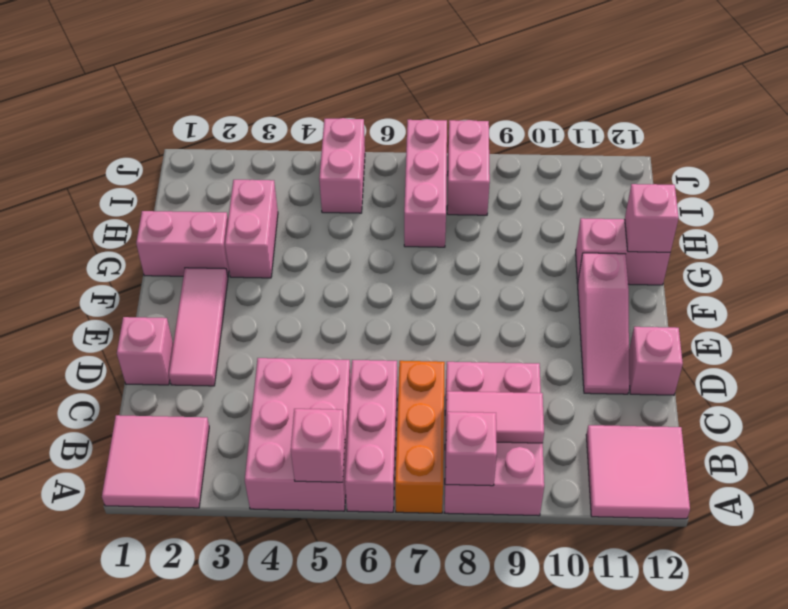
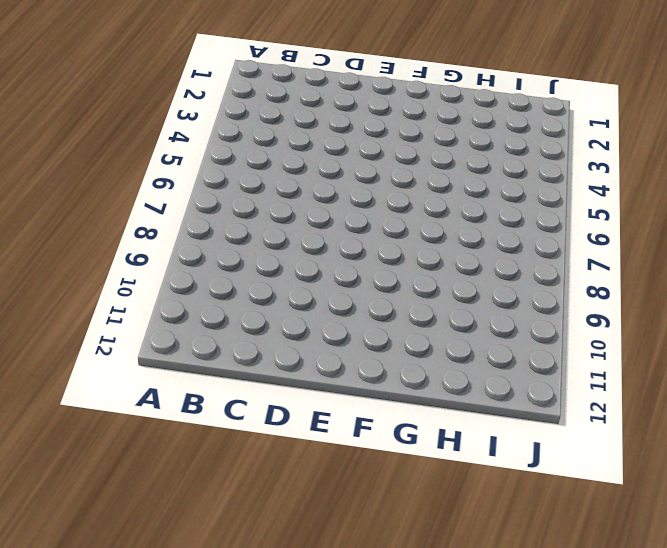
none -> pink tile A1:B2 level 1
none -> pink brick A4:C5 level 1
none -> pink brick A6:C6 level 1

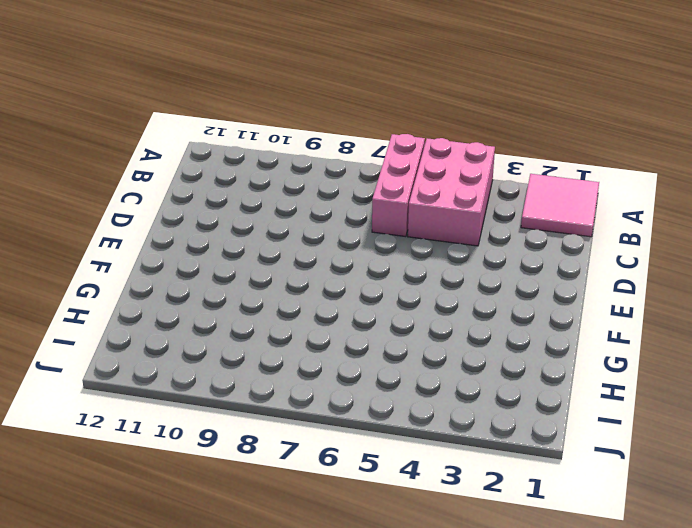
none -> orange brick A7:C7 level 1
none -> pink brick A8:C9 level 1
none -> pink tile A11:B12 level 1

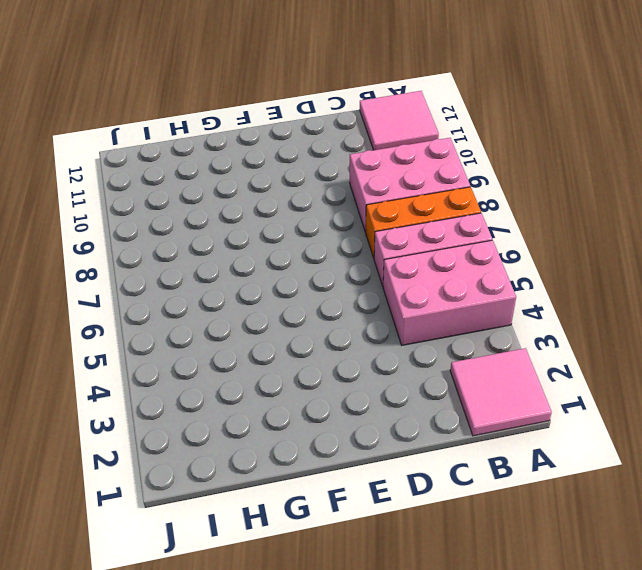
none -> pink brick D1 level 1
none -> pink tile D2:F2 level 1
none -> pink slope D11:F11 level 1 top F

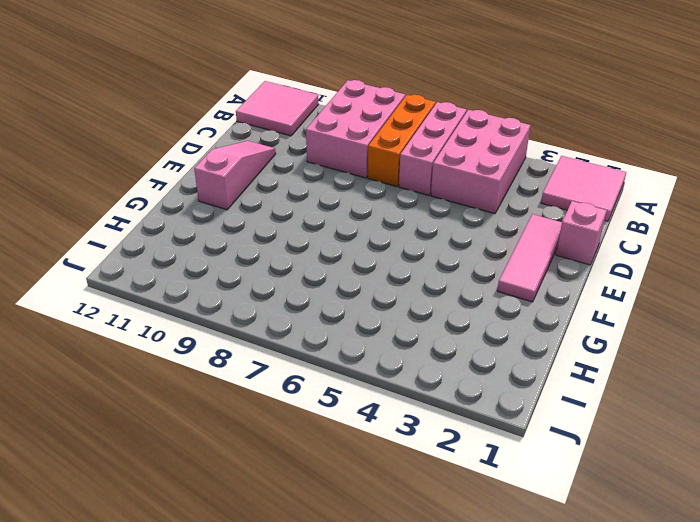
none -> pink brick D12 level 1
none -> pink brick G1:G2 level 1
none -> pink brick G3:H3 level 1

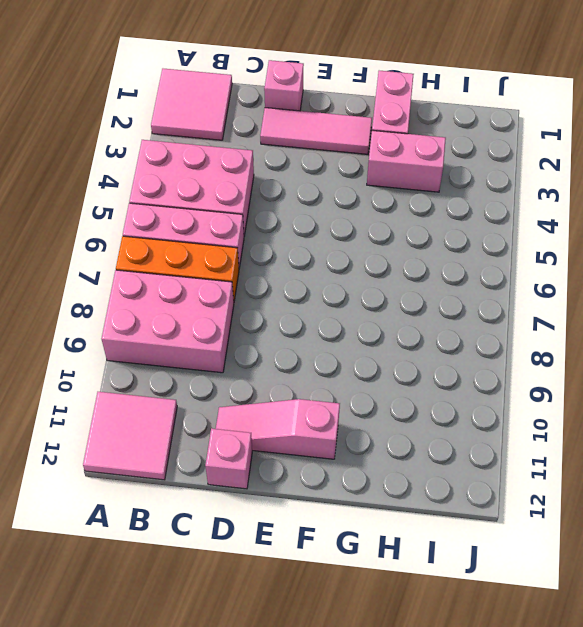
none -> pink brick G11:G12 level 1
none -> pink brick H7:J7 level 1
none -> pink brick I5:J5 level 1

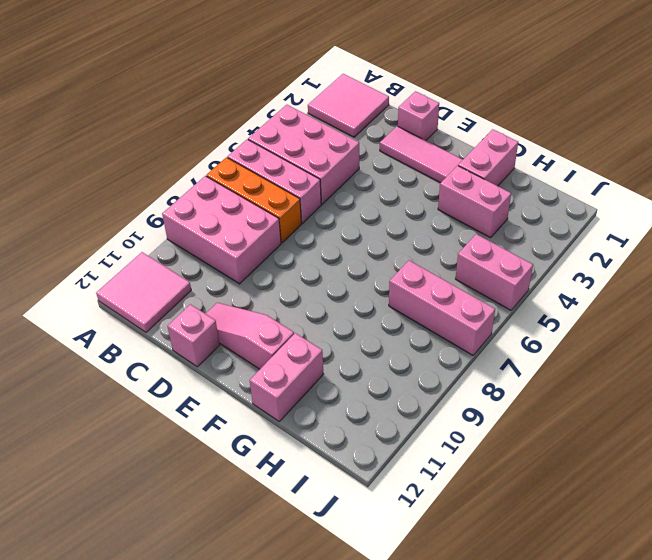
none -> pink brick I8:J8 level 1
none -> pink brick A5 level 2
none -> pink brick A8 level 2

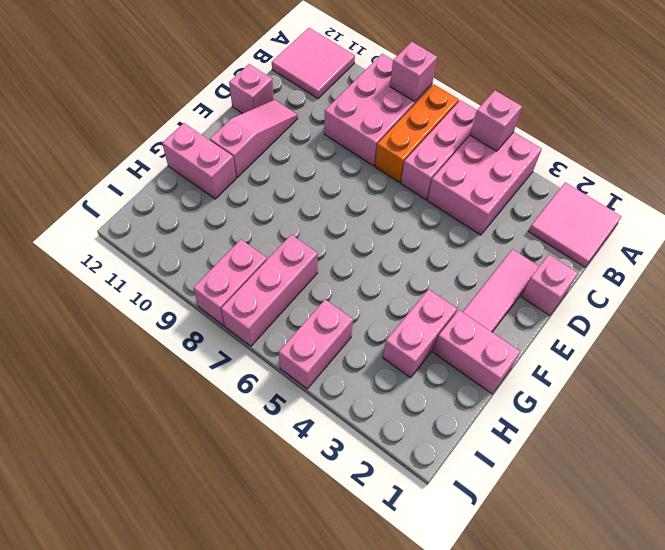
none -> pink tile B8:B9 level 2
none -> pink brick G12 level 2

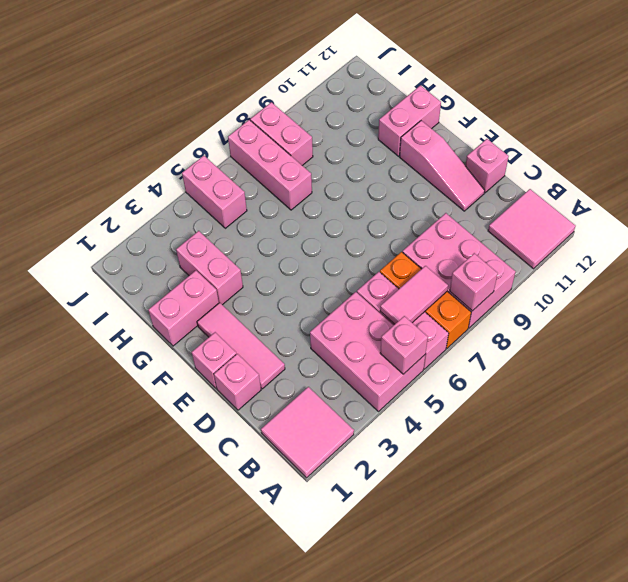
pink tile B6:B7 level 2 -> pink tile B8:B9 level 2
pink brick E1 level 1 -> pink brick G12 level 2

